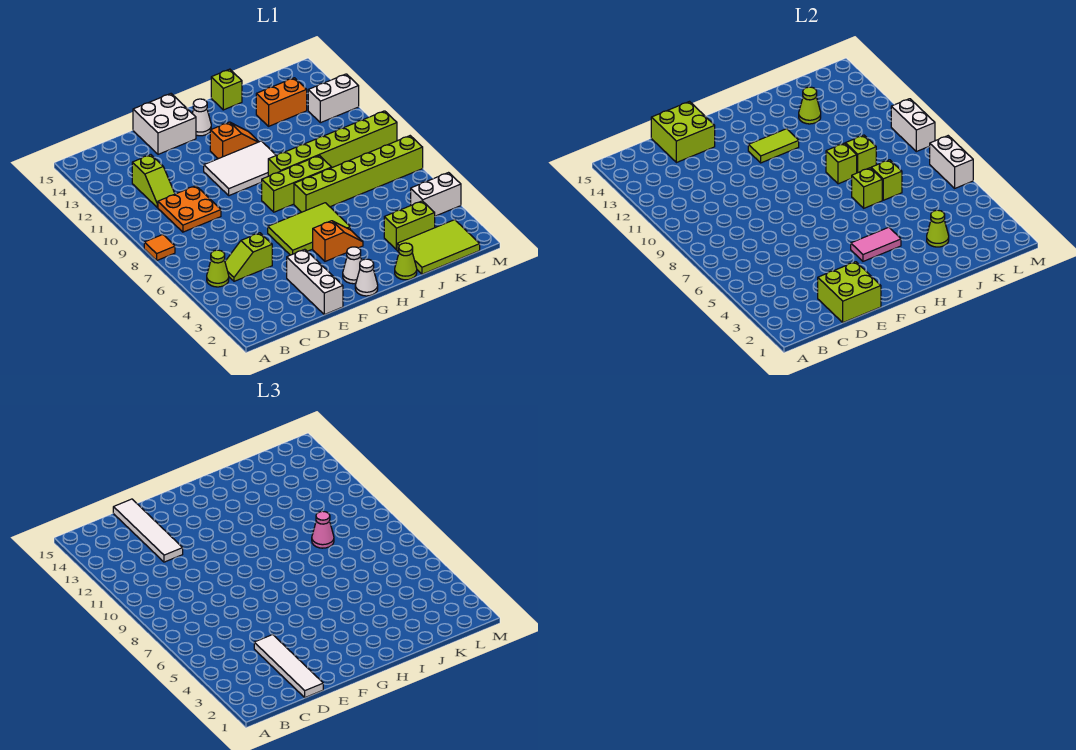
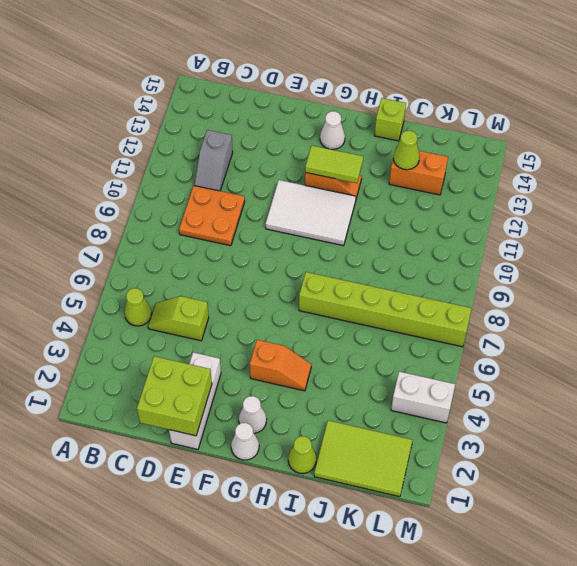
grey slope C11:C12 level 1 top 12 -> lime slope C11:C12 level 1 top 12
none -> orange tile A8 level 1
none -> white brick E14:F15 level 1
none -> lime tile F5:H6 level 1
none -> lime brick G8:I8 level 1

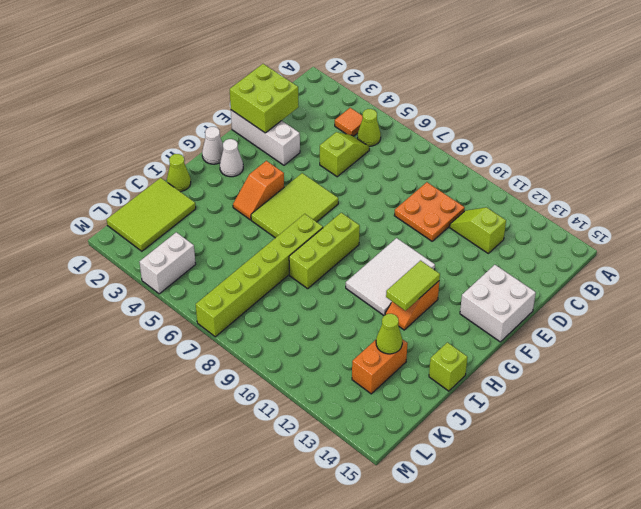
orange tile B4 level 1 -> orange tile A8 level 1
none -> white cone G14 level 1
none -> lime brick H9:M9 level 1
none -> lime brick J3:K3 level 1
none -> white brick L12:M12 level 1

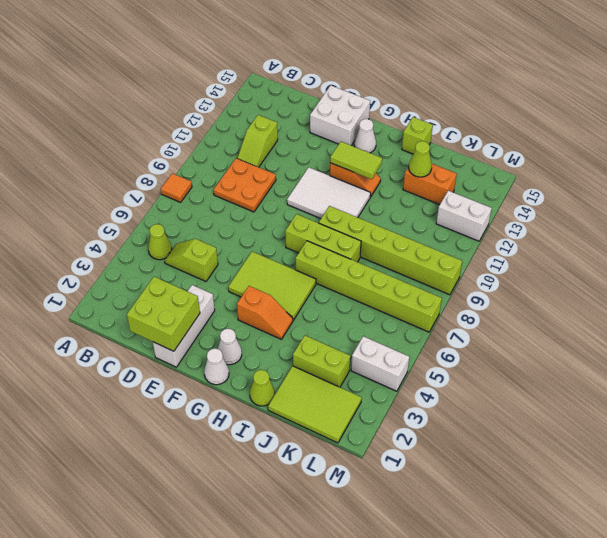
none -> lime brick D14:E15 level 2
none -> pink tile G4:H4 level 2
none -> lime brick I7 level 2
none -> lime brick I9 level 2

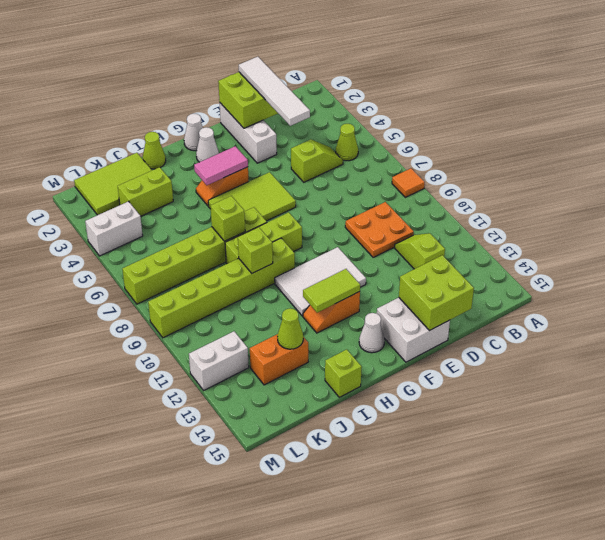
none -> lime cone J3 level 2
none -> lime brick J7 level 2
none -> lime brick J9 level 2
none -> white brick M6:M7 level 2

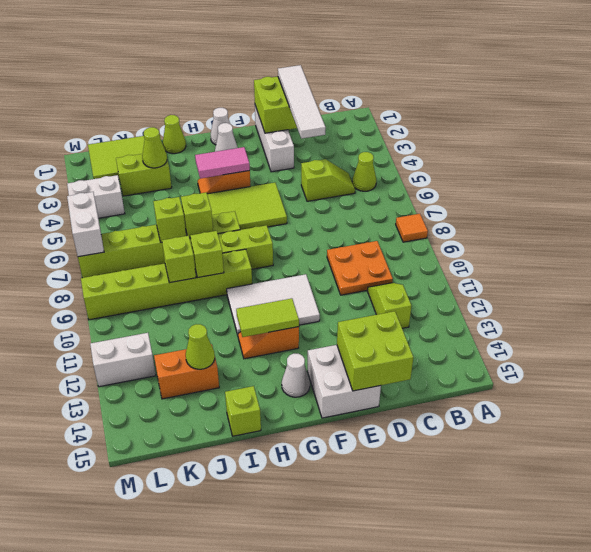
none -> white brick M9:M10 level 2
none -> white tile D12:D15 level 3
none -> pink cone J9 level 3

